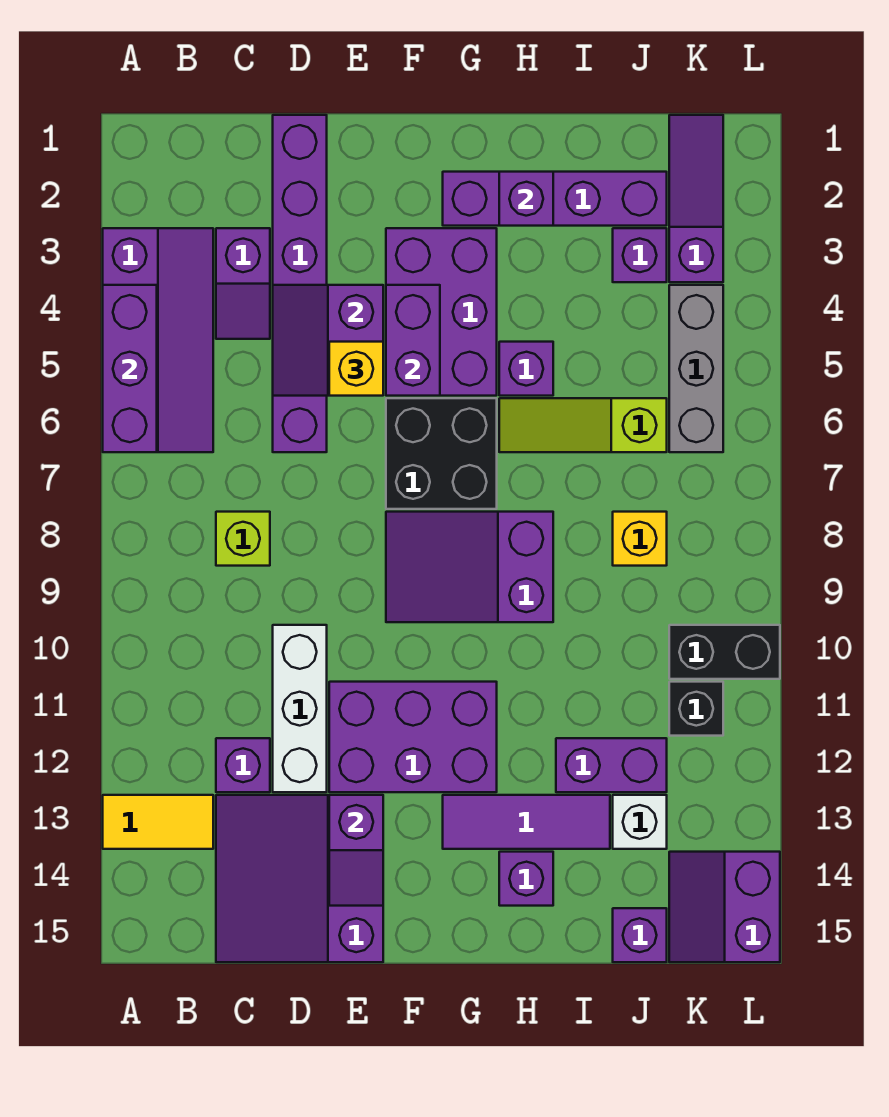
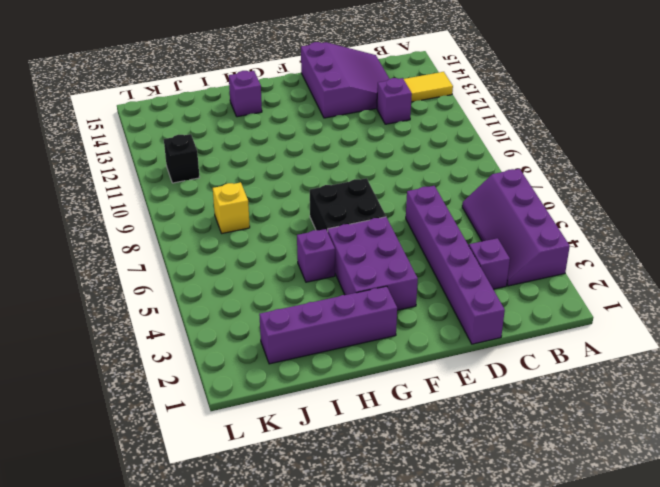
none -> lime brick C8 level 1
none -> white brick D10:D12 level 1
none -> purple brick E11:G12 level 1
none -> purple slope F8:H9 level 1 top H

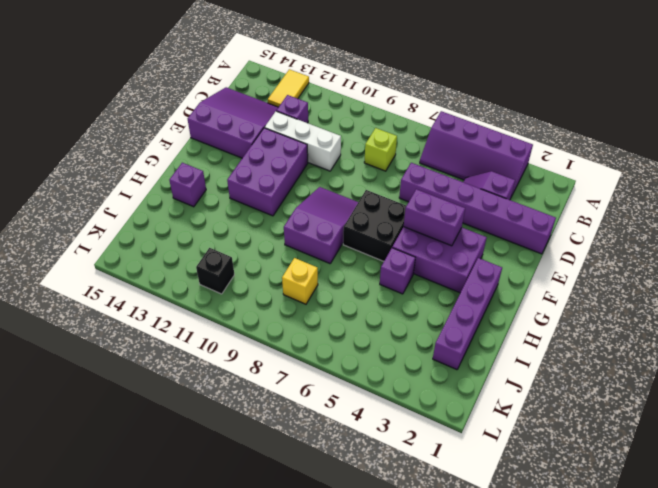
none -> purple tile G13:I13 level 1
none -> lime slope H6:J6 level 1 top J
none -> purple brick I12:J12 level 1
none -> purple brick J3 level 1

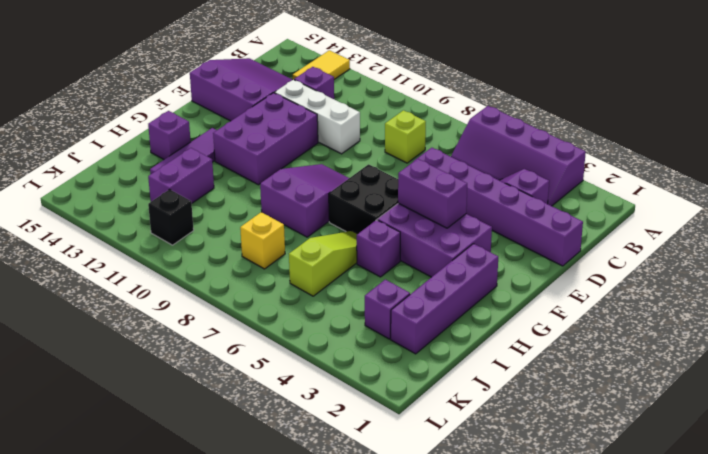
none -> white brick J13 level 1
none -> purple brick J15 level 1
none -> purple slope K1:K3 level 1 top 3
none -> grey brick K4:K6 level 1

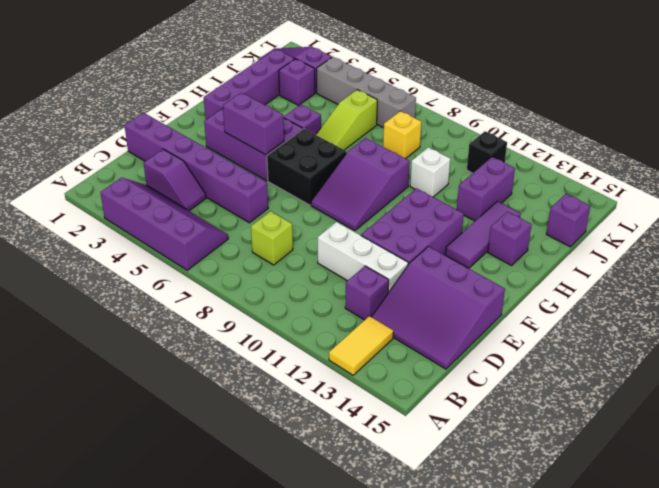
white brick I10 level 1 -> white brick J13 level 1
grey brick K4:K7 level 1 -> grey brick K4:K6 level 1
none -> black brick K10:L10 level 1
none -> purple slope K14:L15 level 1 top L
none -> purple brick A4:A6 level 2
none -> purple slope D4:E5 level 2 top E

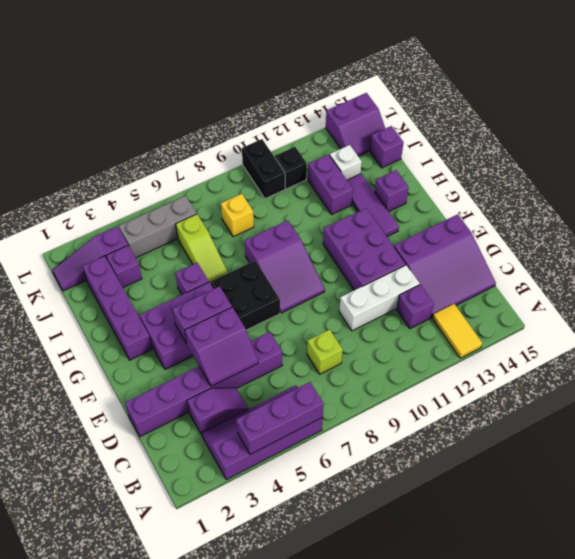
none -> purple slope E13:E14 level 2 top 13
none -> purple brick H2 level 2
none -> yellow brick E5 level 3

